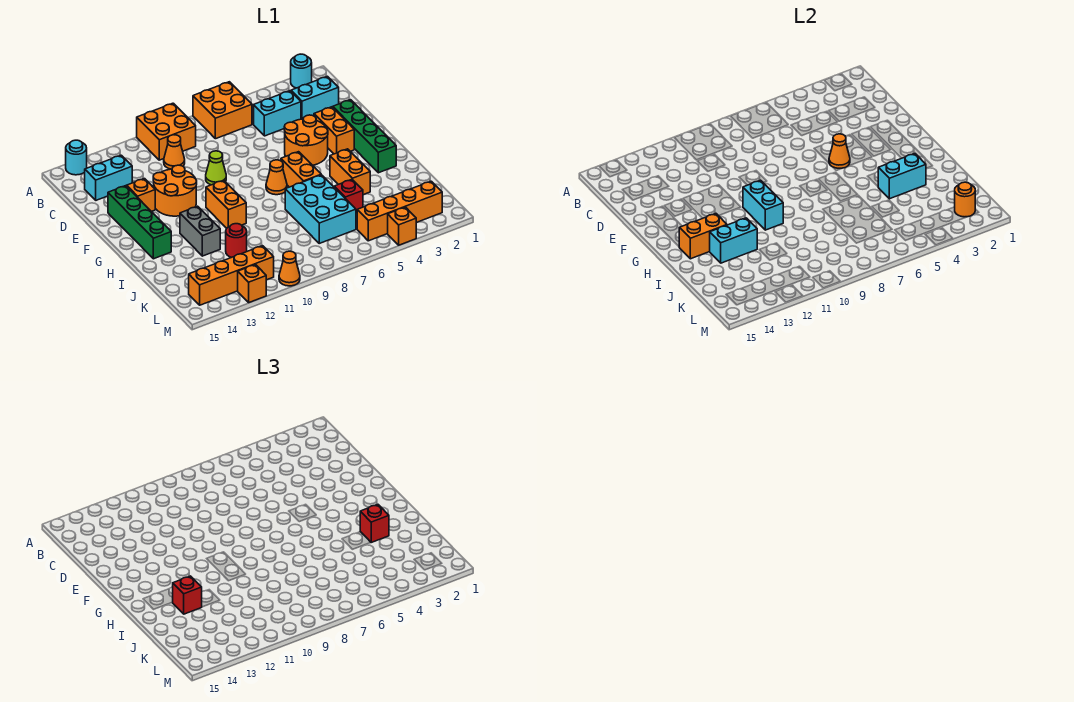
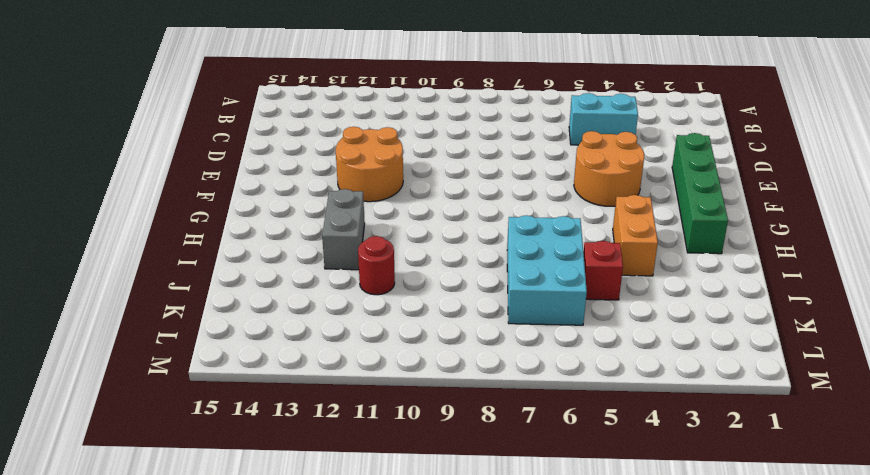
none -> cyan round brick A2 level 1
none -> orange brick A6:B7 level 1
none -> orange brick A9:B10 level 1
none -> cyan round brick A14 level 1

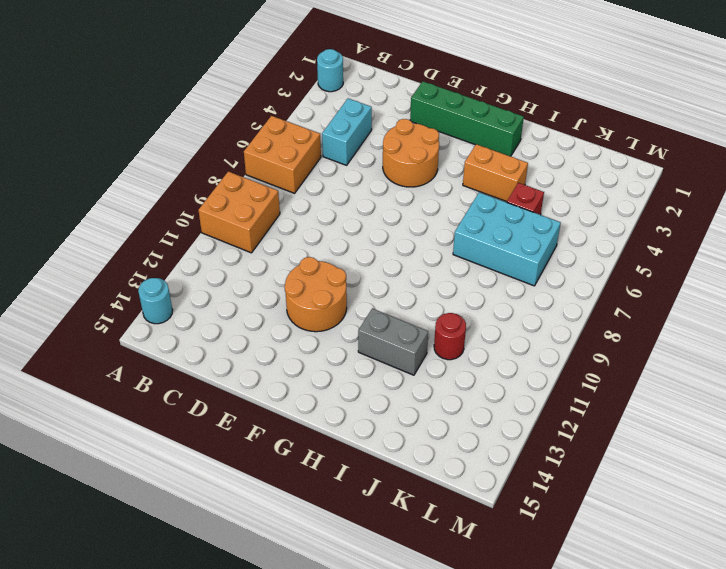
none -> cyan brick C2:C3 level 1
none -> orange cone C10 level 1
none -> cyan brick C13:C14 level 1
none -> orange brick E3:F3 level 1

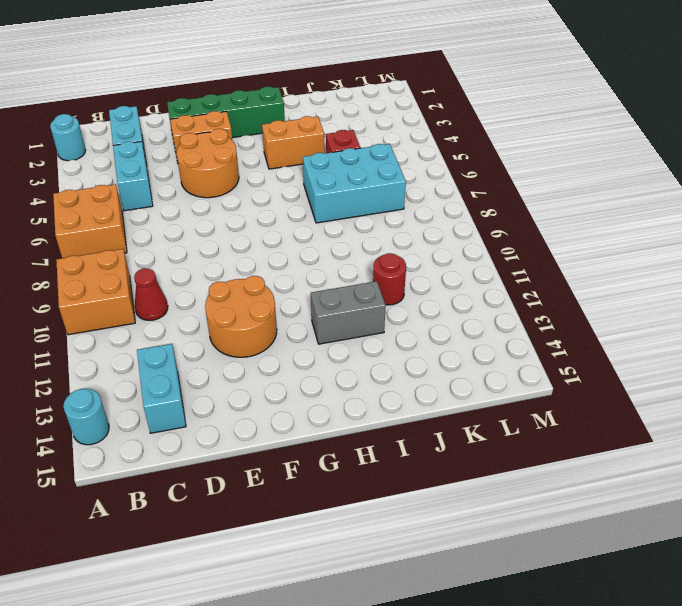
red cone C10 level 1 -> orange cone C10 level 1
none -> lime cone E9 level 1
none -> orange brick E13 level 1
none -> green brick E14:H14 level 1
none -> orange brick G6:H6 level 1

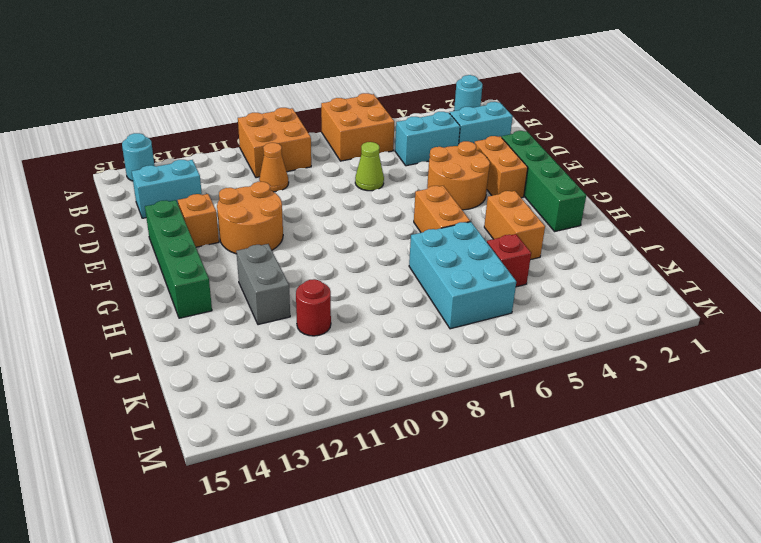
lime cone D7 level 1 -> lime cone E9 level 1
none -> orange cone G7 level 1
none -> orange brick G10:H10 level 1
none -> orange brick L2:L5 level 1
none -> orange brick L11:L14 level 1

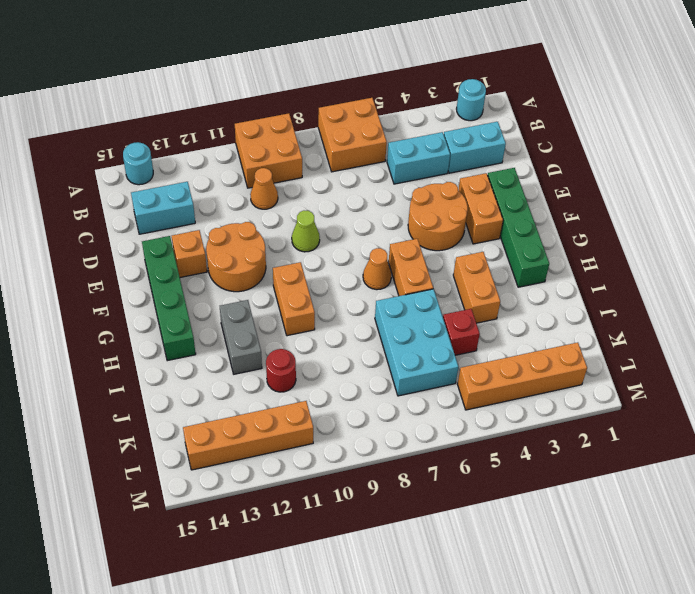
none -> orange brick M4 level 1
none -> orange cone M10 level 1
none -> orange brick M12 level 1
none -> orange cone F5 level 2

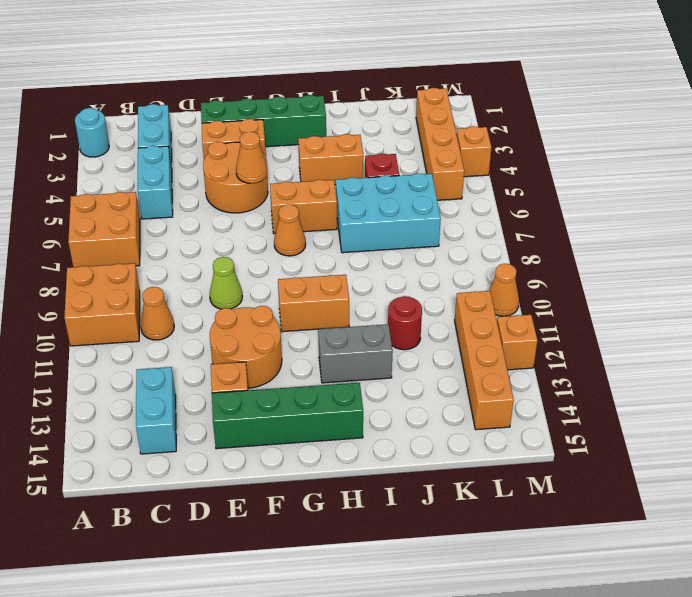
none -> cyan round brick A14 level 1
none -> cyan brick G10:H10 level 2
none -> orange brick H13:H14 level 2
none -> cyan brick I3:I4 level 2

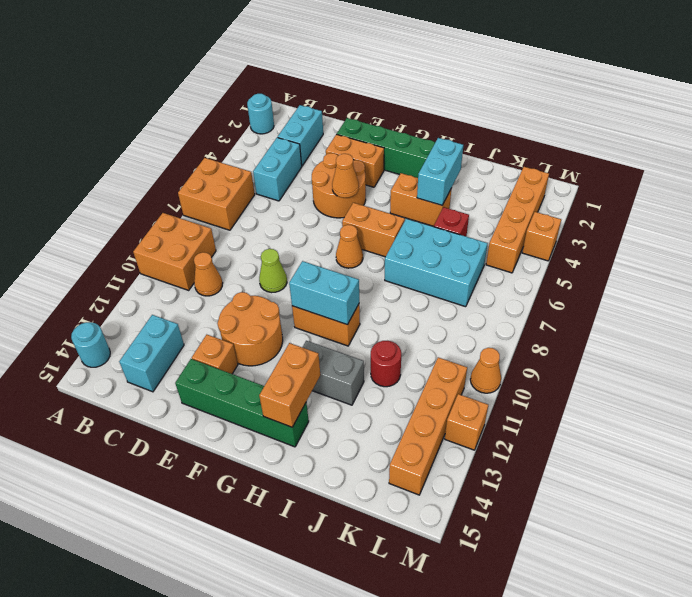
none -> cyan brick I12:I13 level 2
none -> orange round brick L2 level 2
none -> red brick I3 level 3
none -> red brick I13 level 3

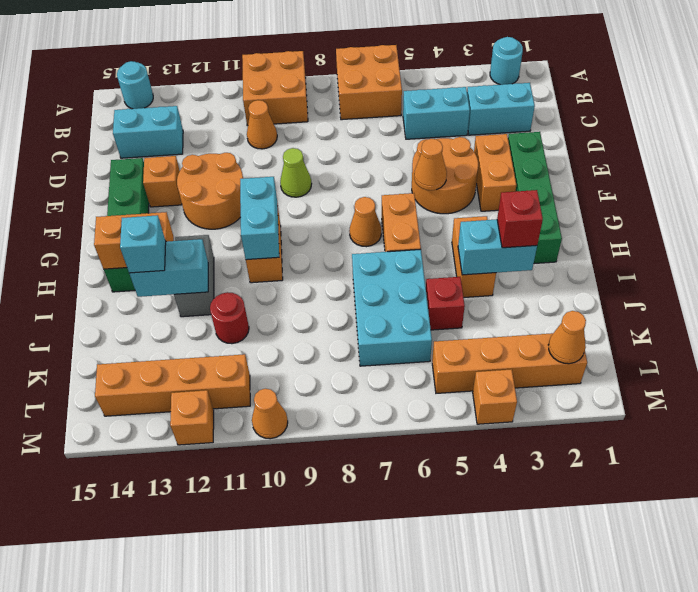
cyan brick I13 level 3 -> red brick I13 level 3
orange cone L2 level 2 -> orange round brick L2 level 2

